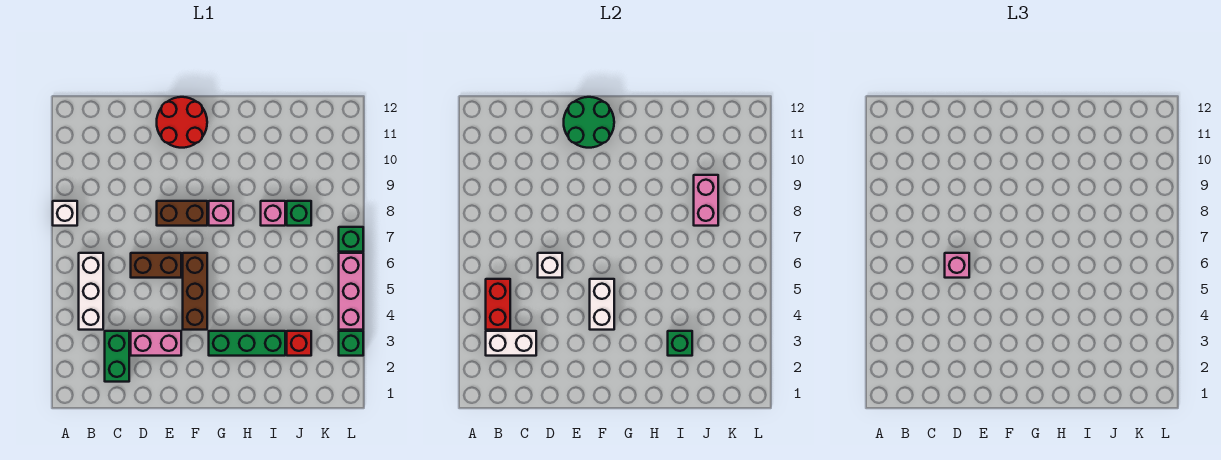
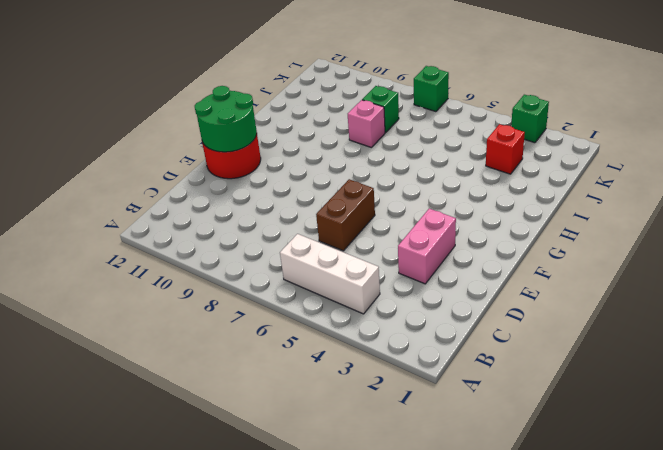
none -> white brick A8 level 1
none -> green brick C2:C3 level 1
none -> brown brick E8:F8 level 1

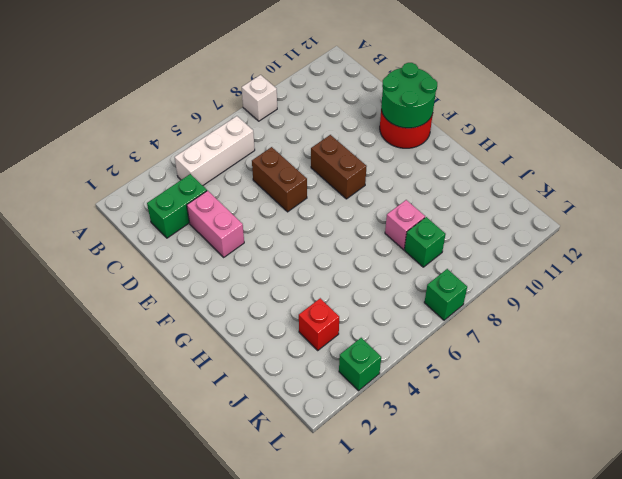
none -> brown brick F4:F6 level 1
none -> green brick G3:I3 level 1
none -> pink brick G8 level 1

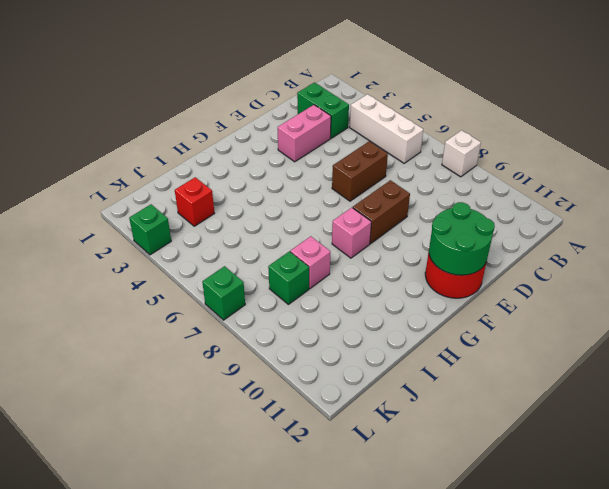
none -> brown brick F4:F6 level 1
none -> green brick G3:I3 level 1
none -> pink brick L4:L6 level 1

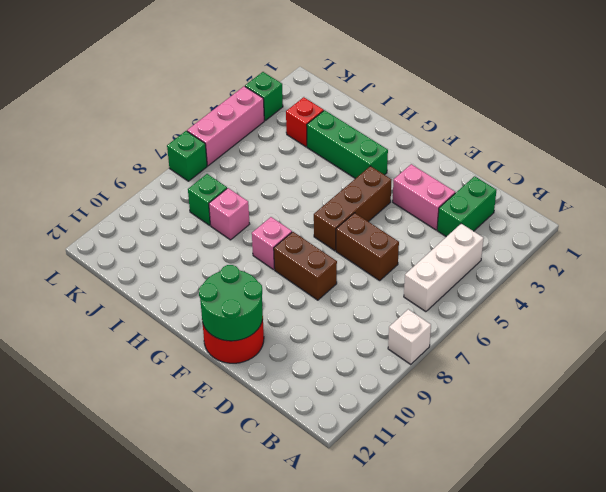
none -> white brick B3:C3 level 2
none -> red brick B4:B5 level 2
none -> white brick D6 level 2

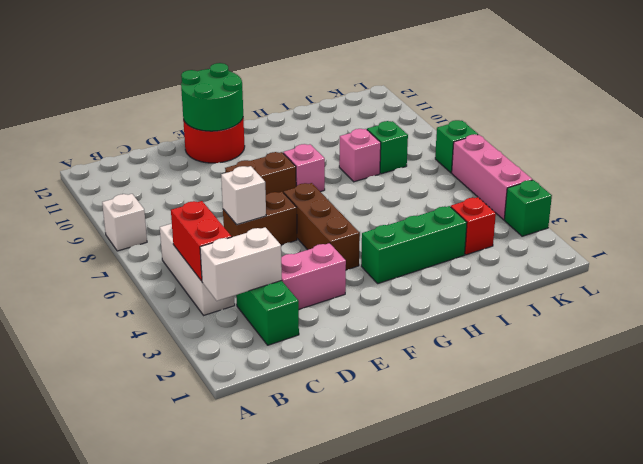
none -> white brick F4:F5 level 2
none -> green brick I3 level 2
none -> pink brick J8:J9 level 2

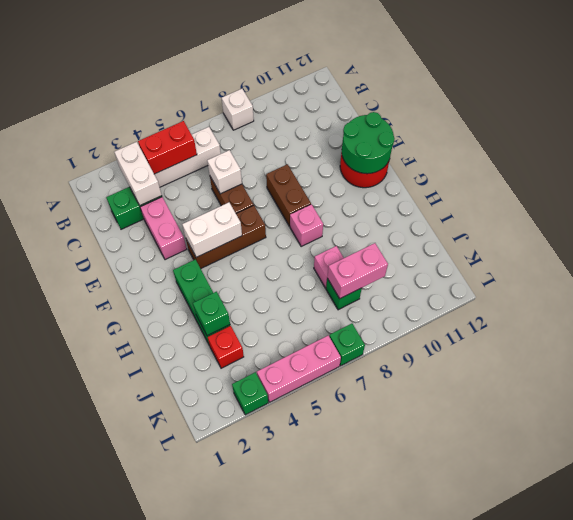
none -> pink brick D6 level 3

